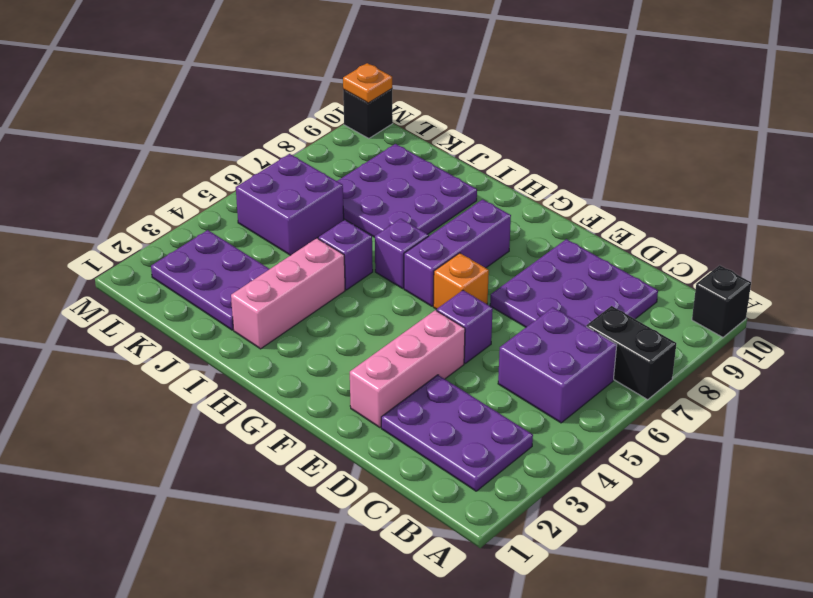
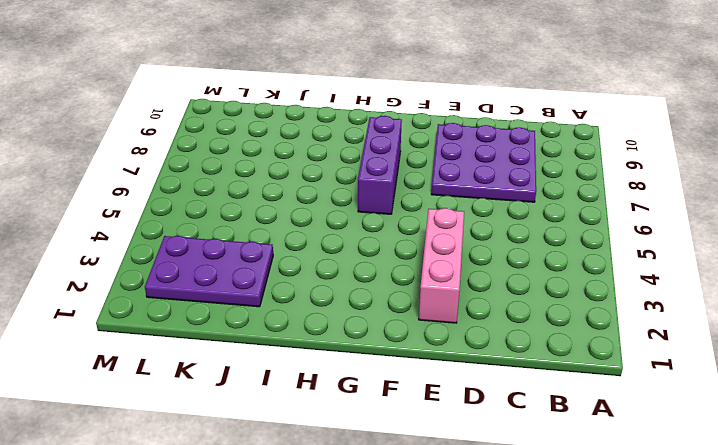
none -> black brick A7:B7 level 1
none -> black brick A10 level 1
none -> purple plate B2:D3 level 1

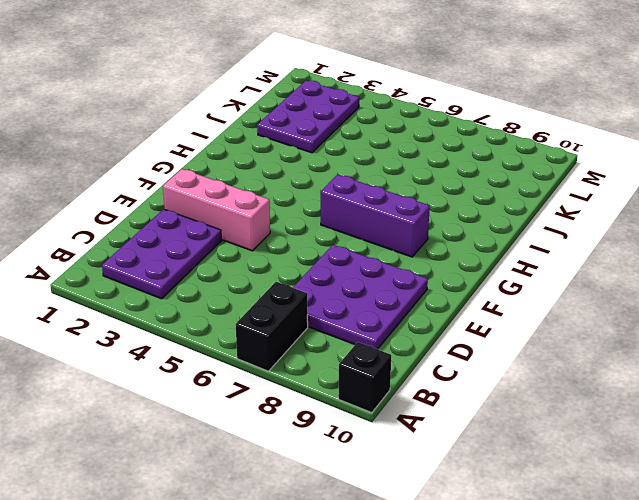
none -> purple brick B5:C6 level 1
none -> purple brick E5 level 1
none -> orange brick F6 level 1

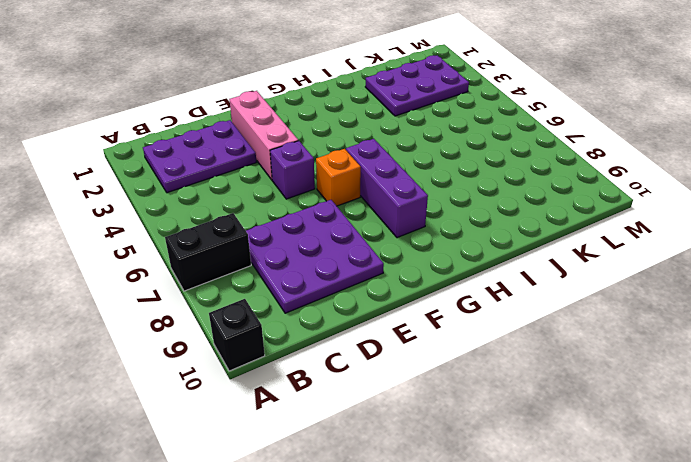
none -> purple brick B5:C6 level 1
none -> purple brick H6 level 1
none -> pink brick I2:I4 level 1

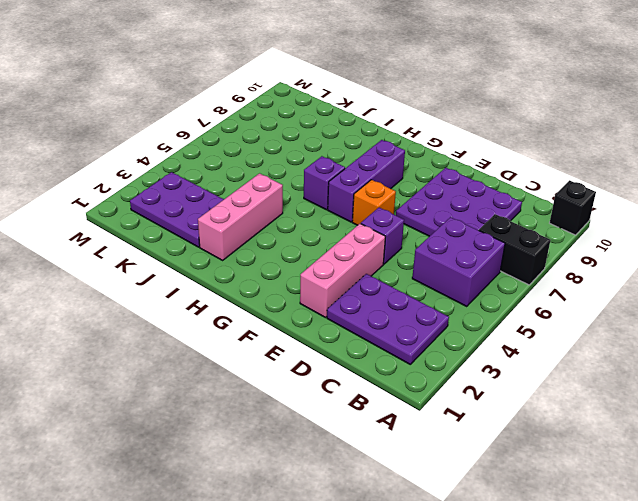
none -> purple brick I5 level 1
none -> purple plate I7:K9 level 1
none -> purple brick K5:L6 level 1

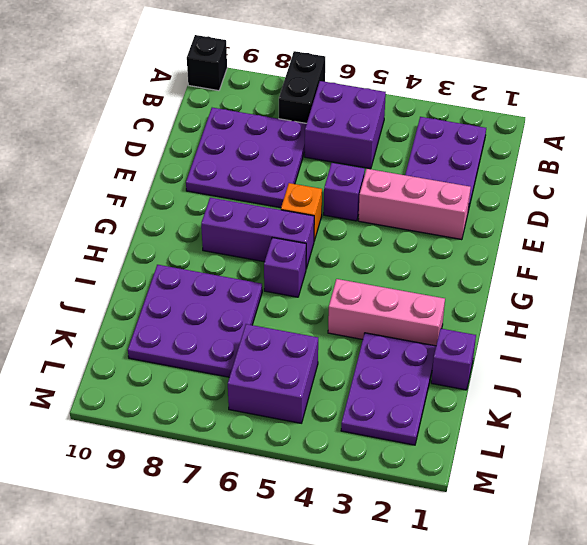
purple brick J1 level 1 -> purple brick I5 level 1
none -> black brick M10 level 1
none -> orange plate M10 level 2

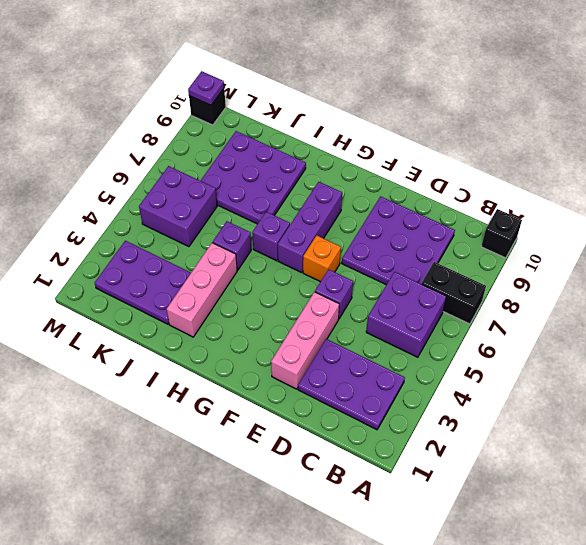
purple plate M10 level 2 -> orange plate M10 level 2

